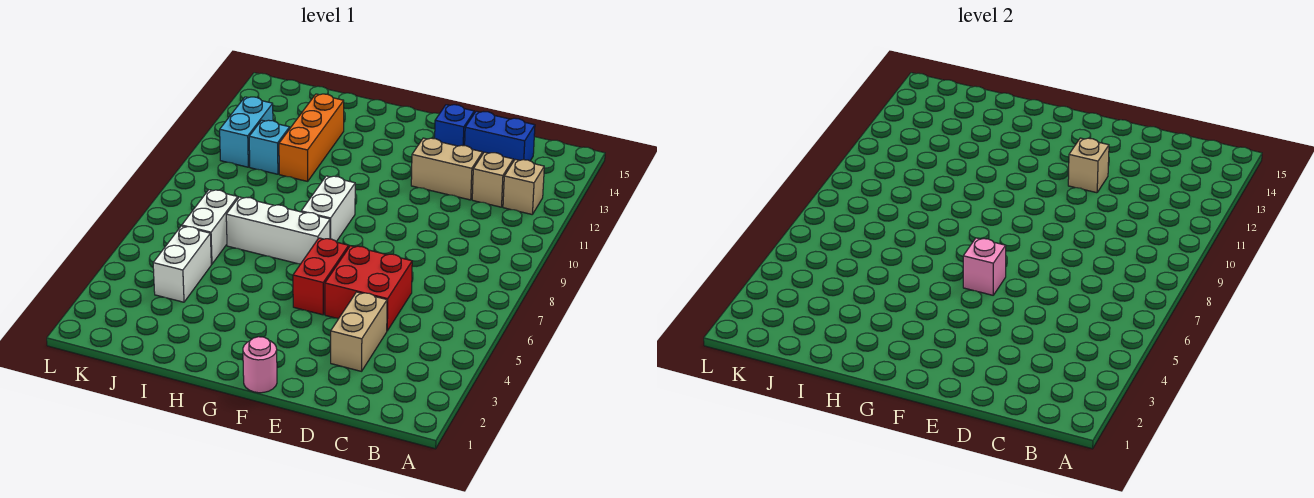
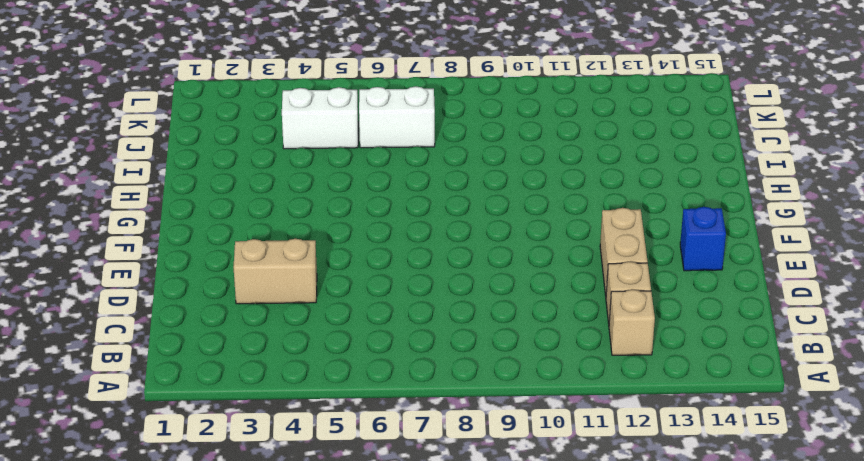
none -> blue brick C14:D14 level 1
none -> red brick D5:E6 level 1
none -> pink round brick F1 level 1

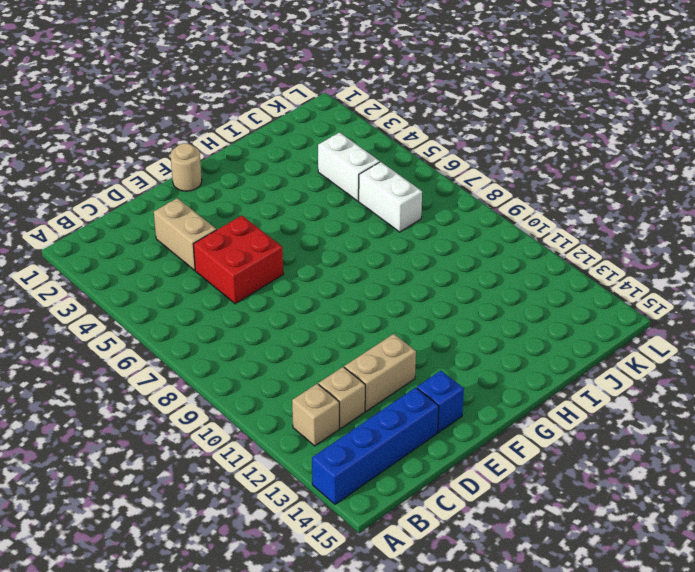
blue brick A14:D14 level 1 -> blue brick C14:D14 level 1
tan round brick F1 level 1 -> pink round brick F1 level 1
none -> red brick F5:F6 level 1
none -> white brick G7:I7 level 1
none -> white brick G8:G9 level 1

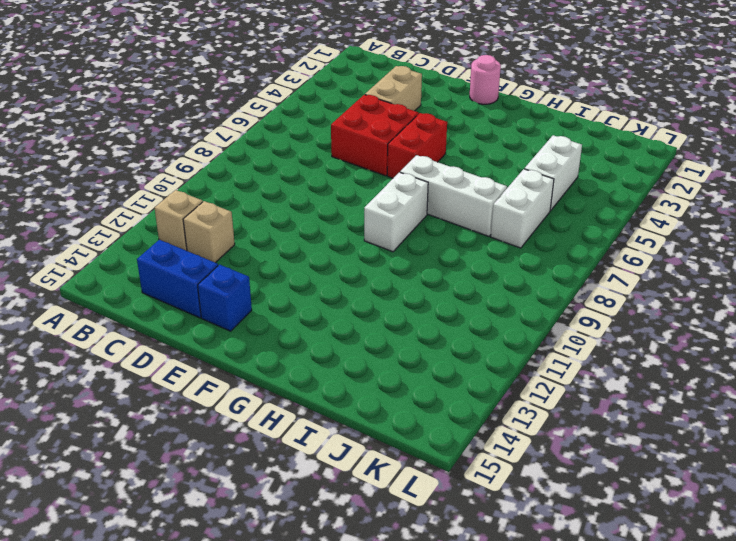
none -> tan brick D12:E12 level 1
none -> orange brick I11:I13 level 1
none -> cyan brick J11 level 1

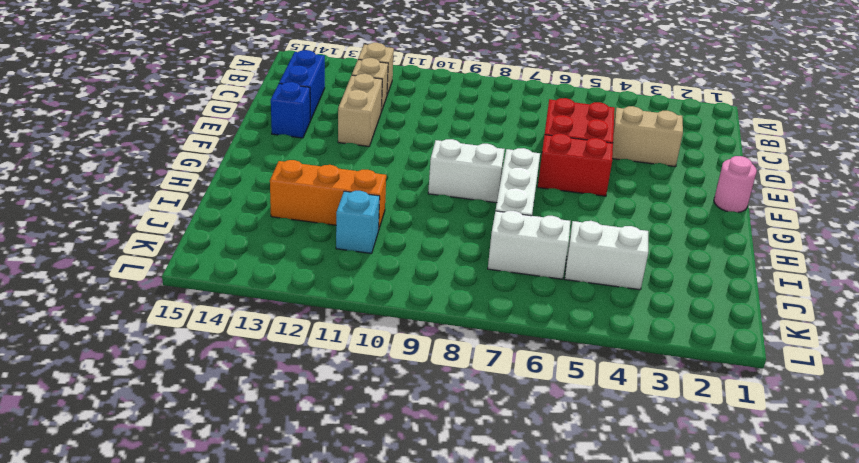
none -> cyan brick K11:K12 level 1
none -> tan brick E12 level 2
none -> pink brick F6 level 2

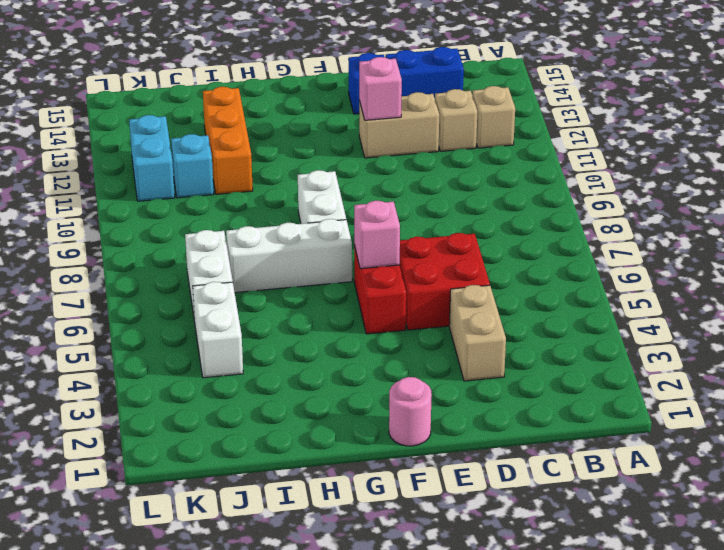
pink brick E12 level 2 -> tan brick E12 level 2

